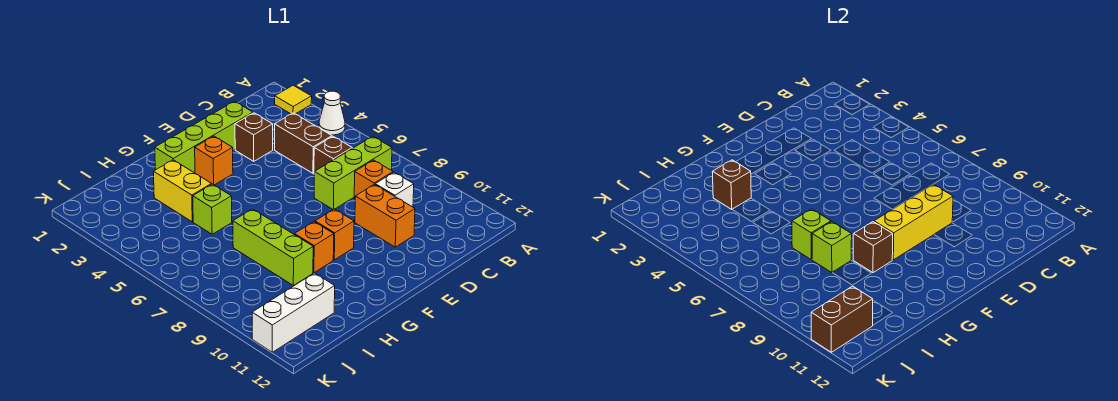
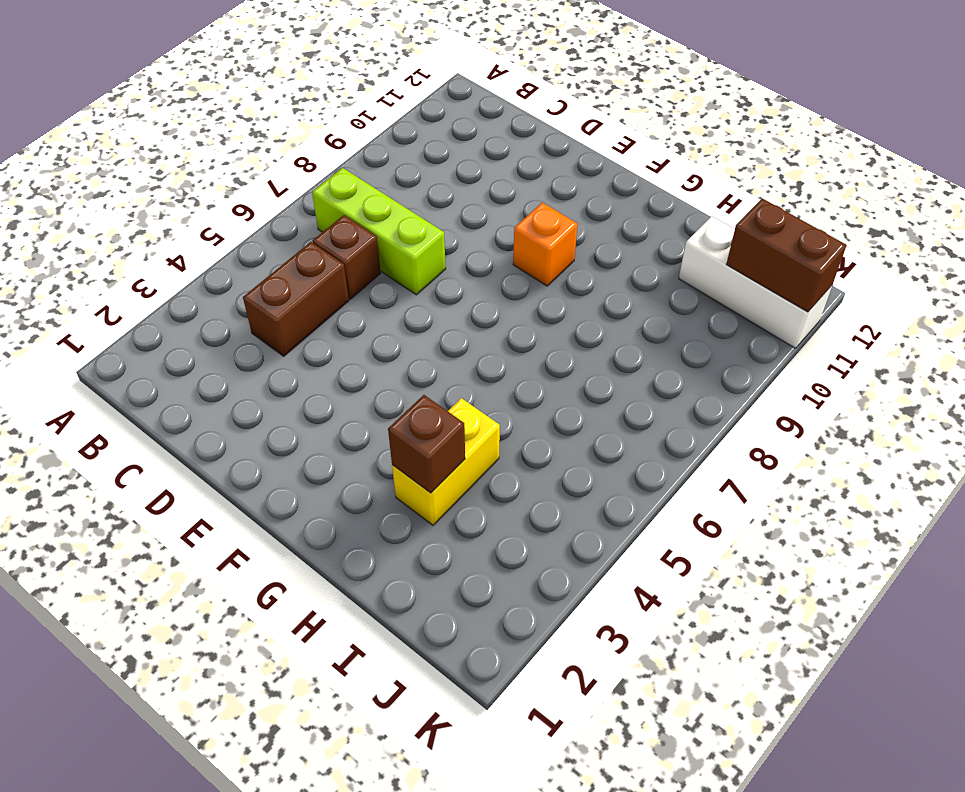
none -> yellow tile A2 level 1
none -> white cone A4 level 1
none -> orange brick C8 level 1

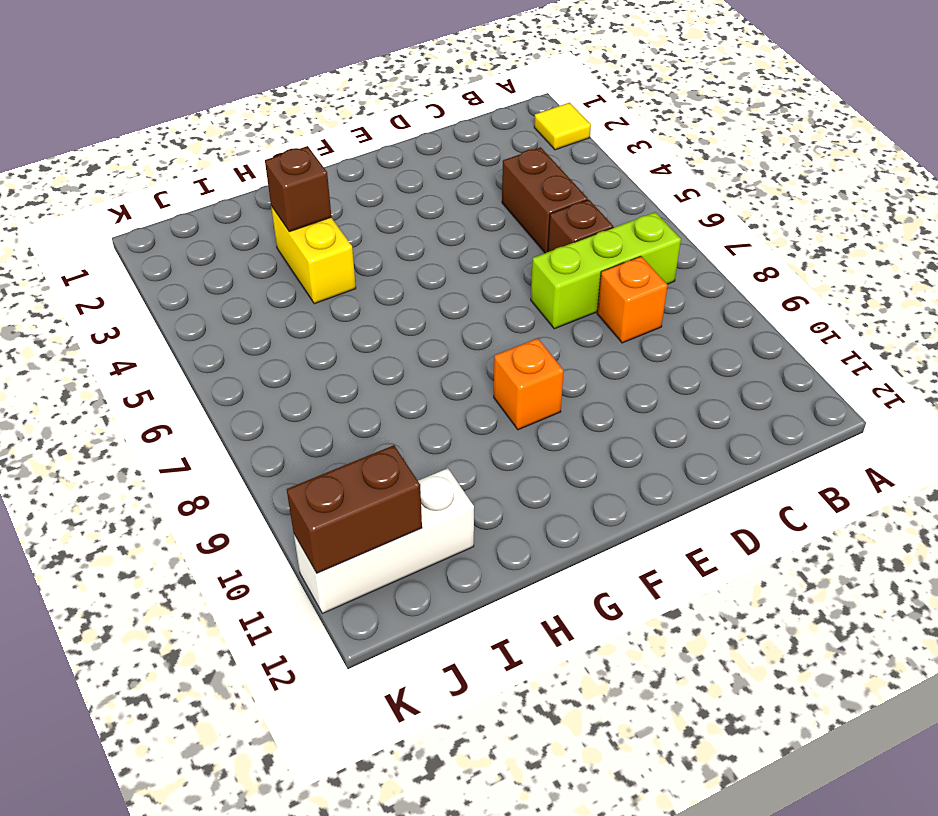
none -> white cone A4 level 1
none -> white brick C9 level 1
none -> lime brick D2:G2 level 1

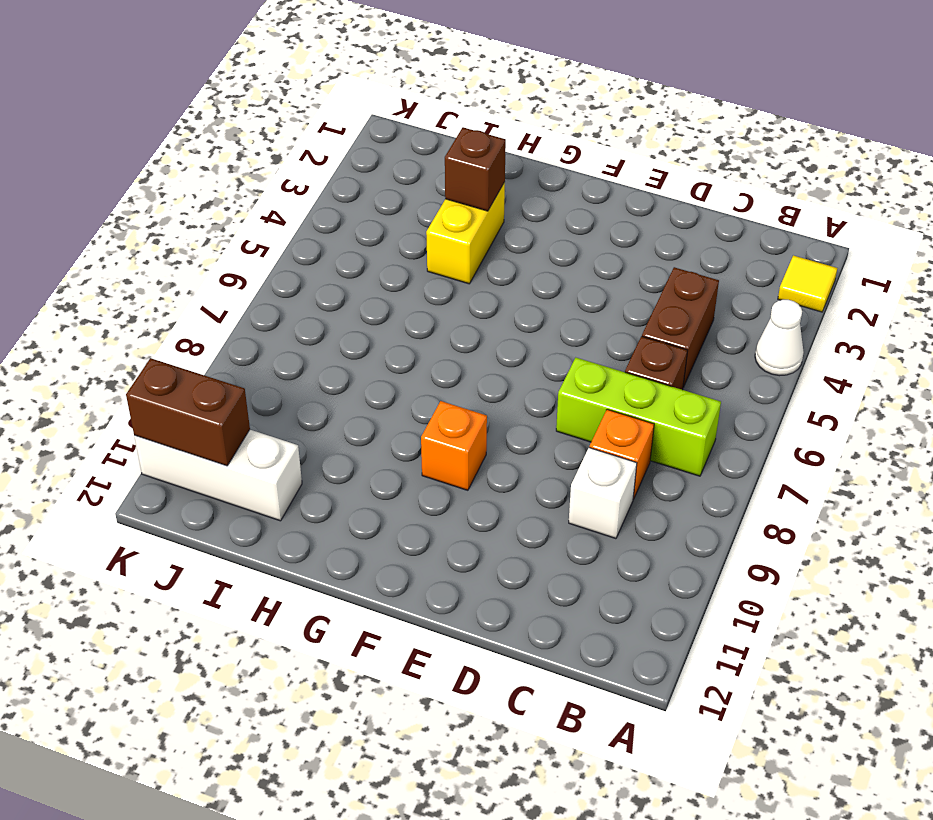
none -> lime brick D2:G2 level 1
none -> brown brick D3 level 1
none -> orange brick D9:D10 level 1

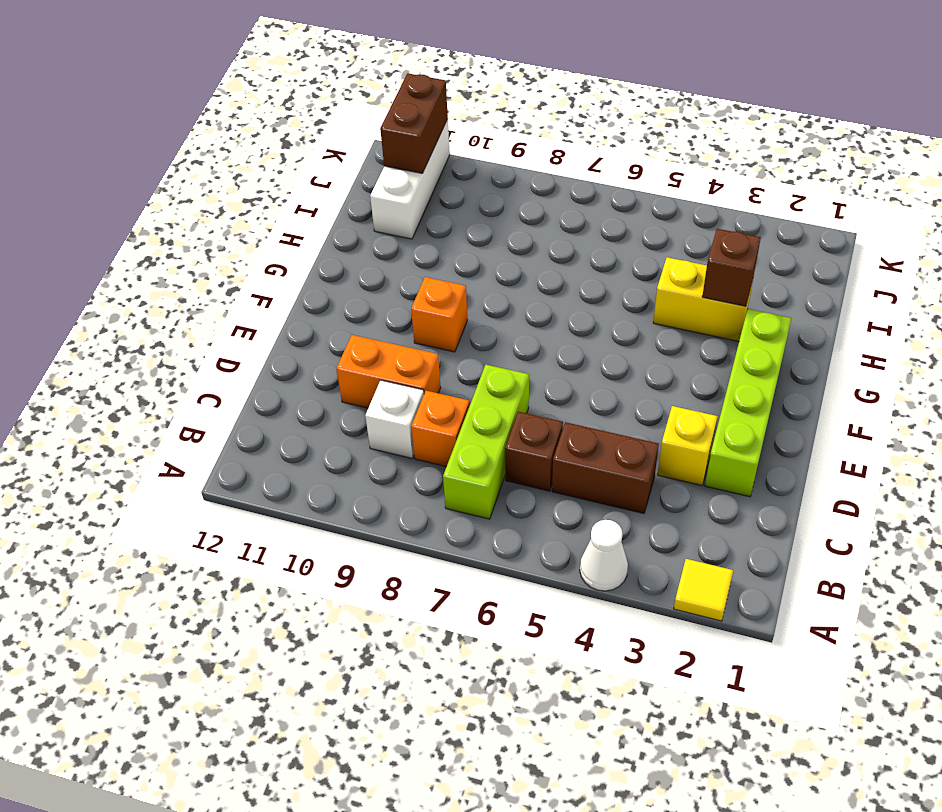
yellow brick D3 level 1 -> brown brick D3 level 1
none -> orange brick F3 level 1
none -> orange brick G9 level 1
none -> lime brick H5 level 1

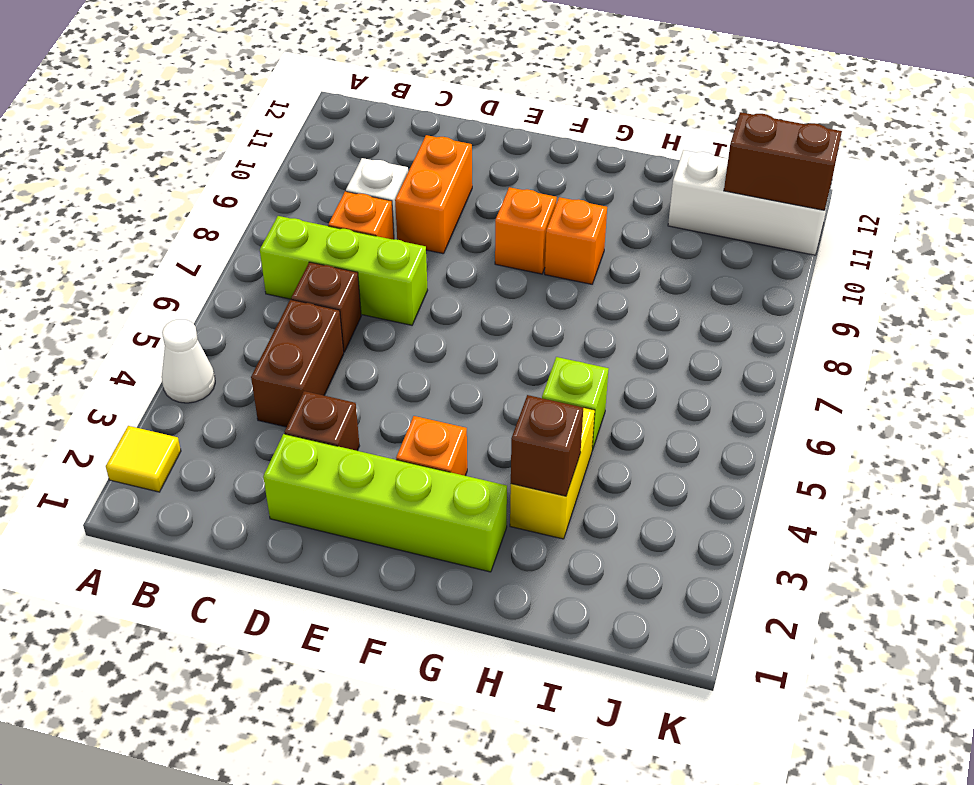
none -> lime brick H7:H9 level 1
none -> yellow brick D9:F9 level 2
none -> brown brick G9 level 2

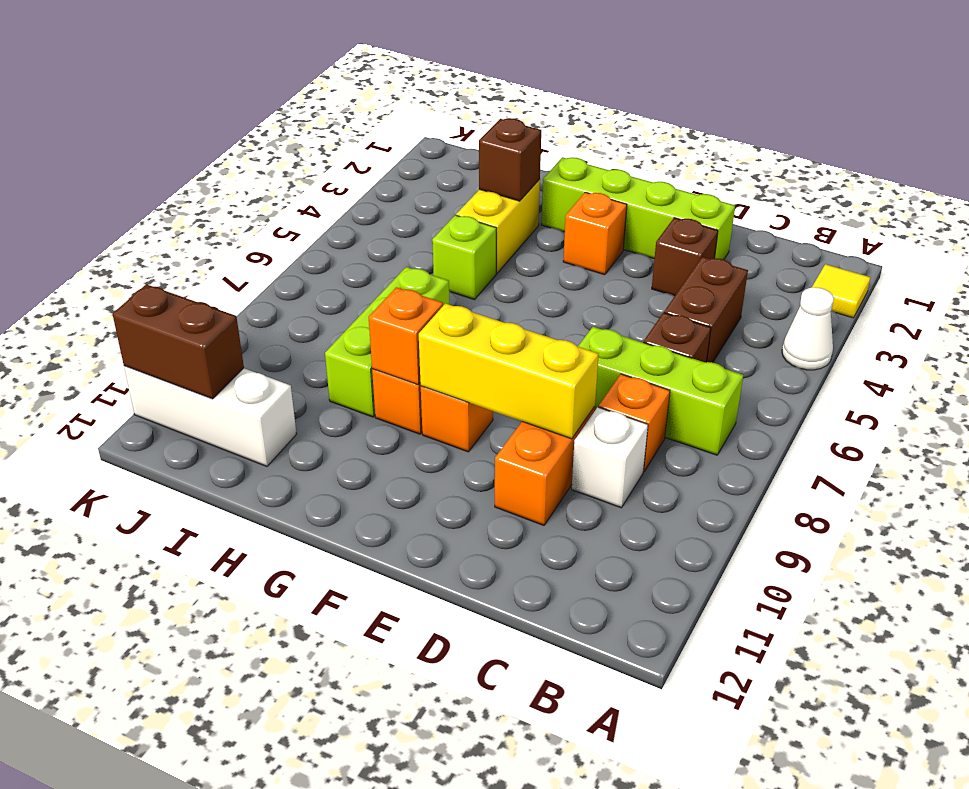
orange brick G9 level 2 -> brown brick G9 level 2
none -> lime brick H7 level 2
none -> lime brick H8 level 2

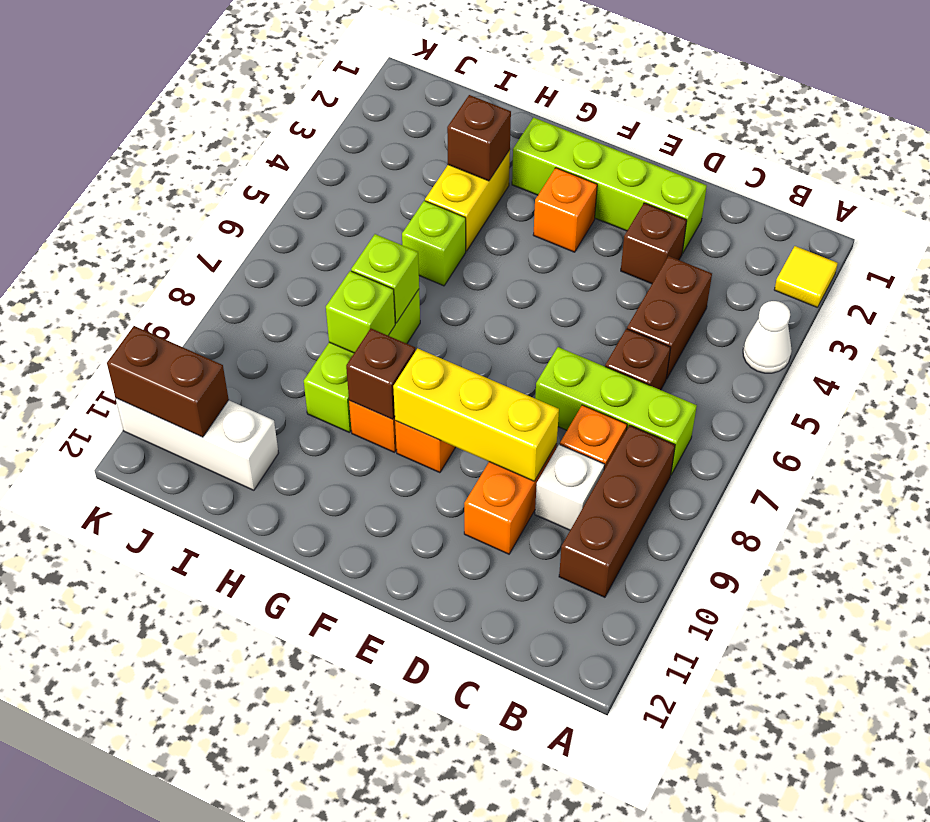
brown brick B8:B10 level 1 -> none

